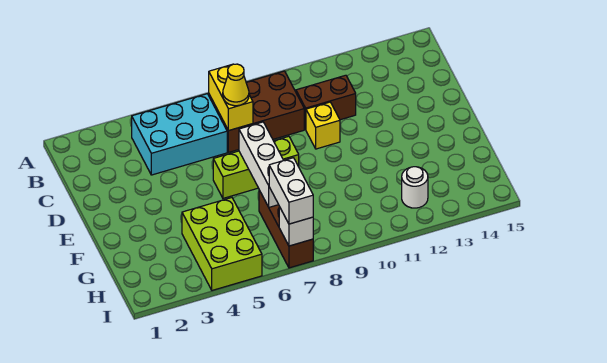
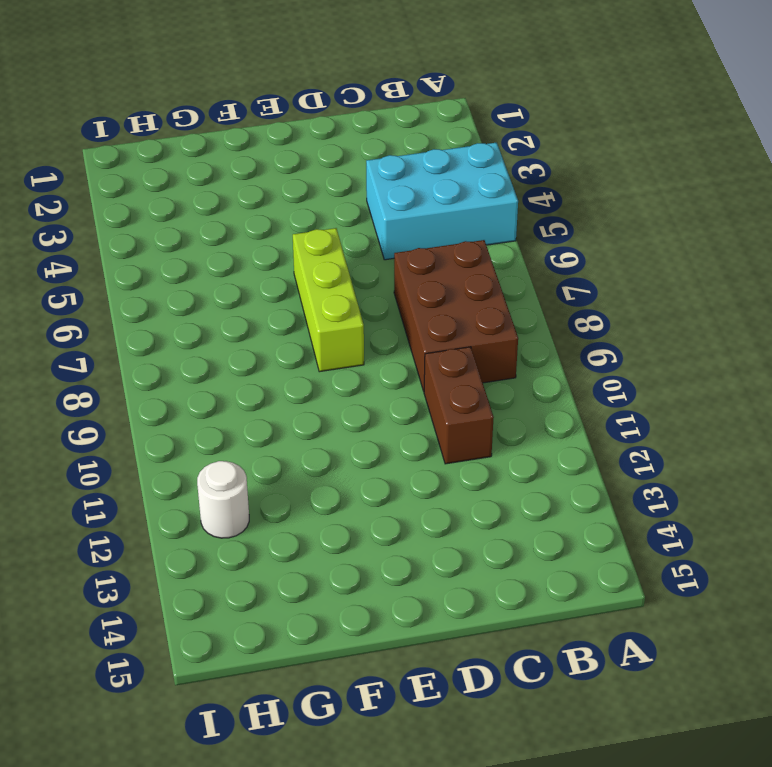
cyan brick A4:C5 level 1 -> cyan brick B4:C6 level 1
none -> yellow brick D10 level 1
none -> lime brick G4:I5 level 1
none -> brown brick G7:I7 level 1

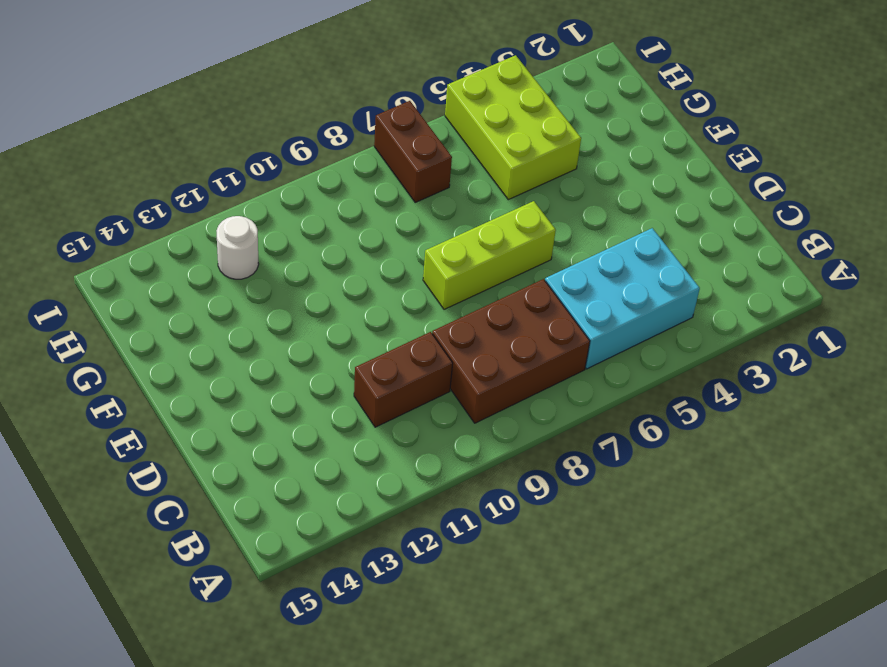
brown brick H7:I7 level 1 -> brown brick G7:I7 level 1
none -> yellow brick D10 level 1
none -> yellow brick B7:C7 level 2
none -> white brick E7:G7 level 2

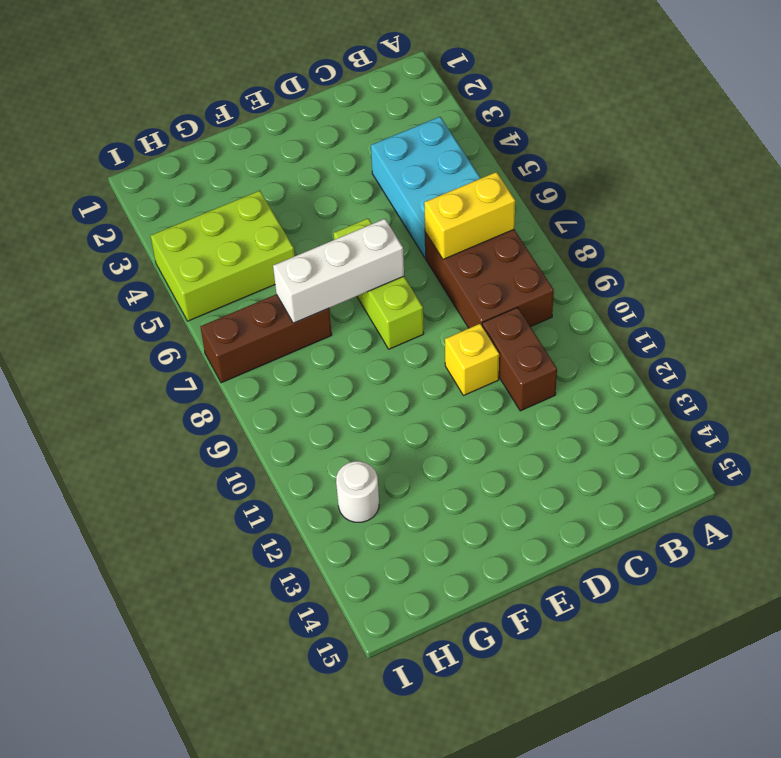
none -> white brick I7 level 2
none -> yellow cone C7 level 3
none -> white brick H7:I7 level 3

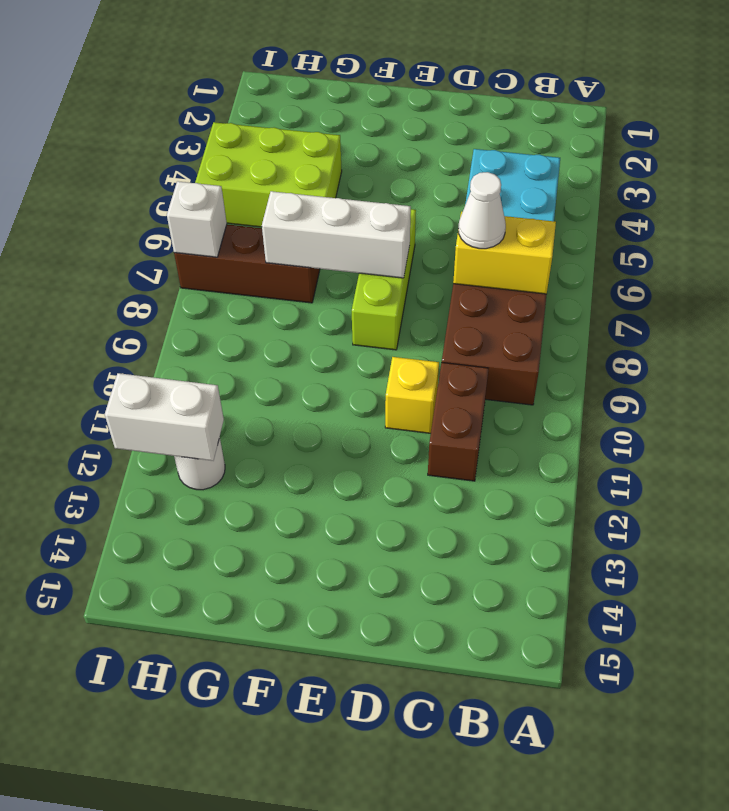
white cone C7 level 3 -> yellow cone C7 level 3
white brick H12:I12 level 2 -> white brick H7:I7 level 3

